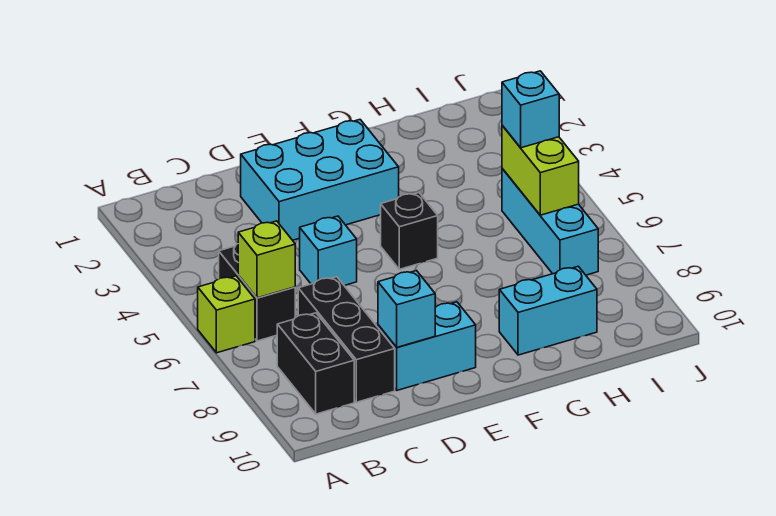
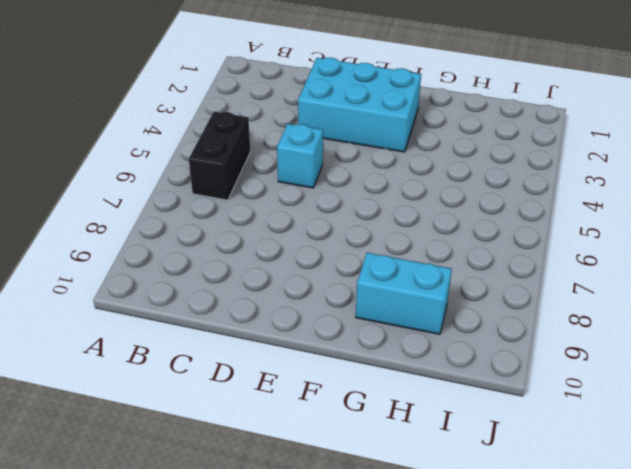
none -> lime brick A6 level 1
none -> black brick B8:B9 level 1
none -> black brick C7:C9 level 1

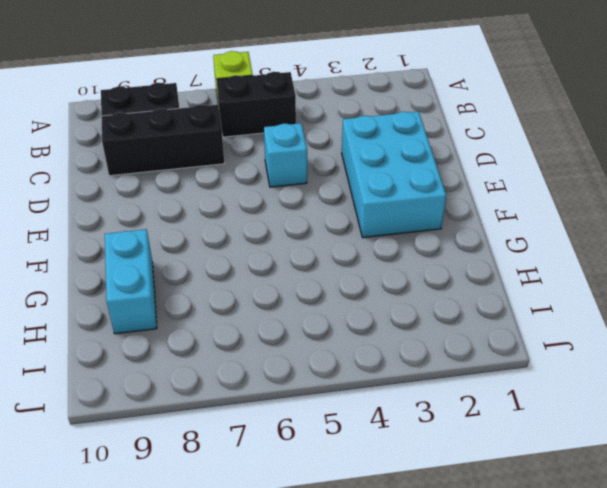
none -> cyan brick D9:E9 level 1
none -> black brick F5 level 1
none -> cyan brick I5:I7 level 1

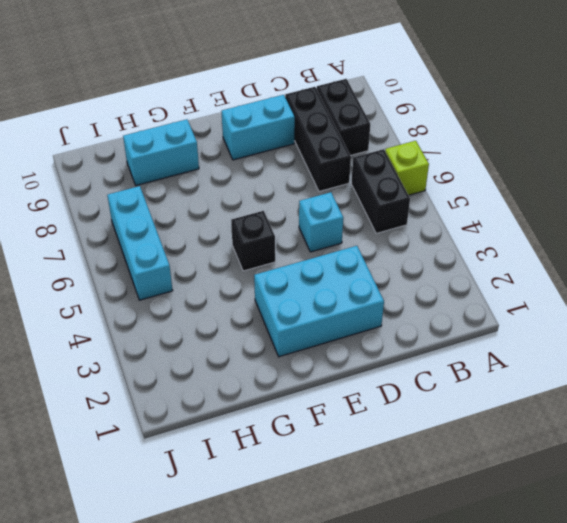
none -> lime brick B6 level 2
none -> cyan brick D9 level 2
none -> lime brick I5:I6 level 2

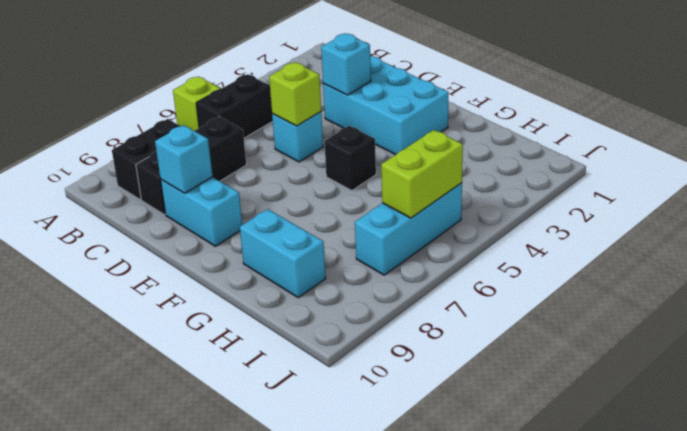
cyan brick D3 level 2 -> cyan brick I5 level 3
lime brick D5 level 2 -> lime brick B6 level 2

